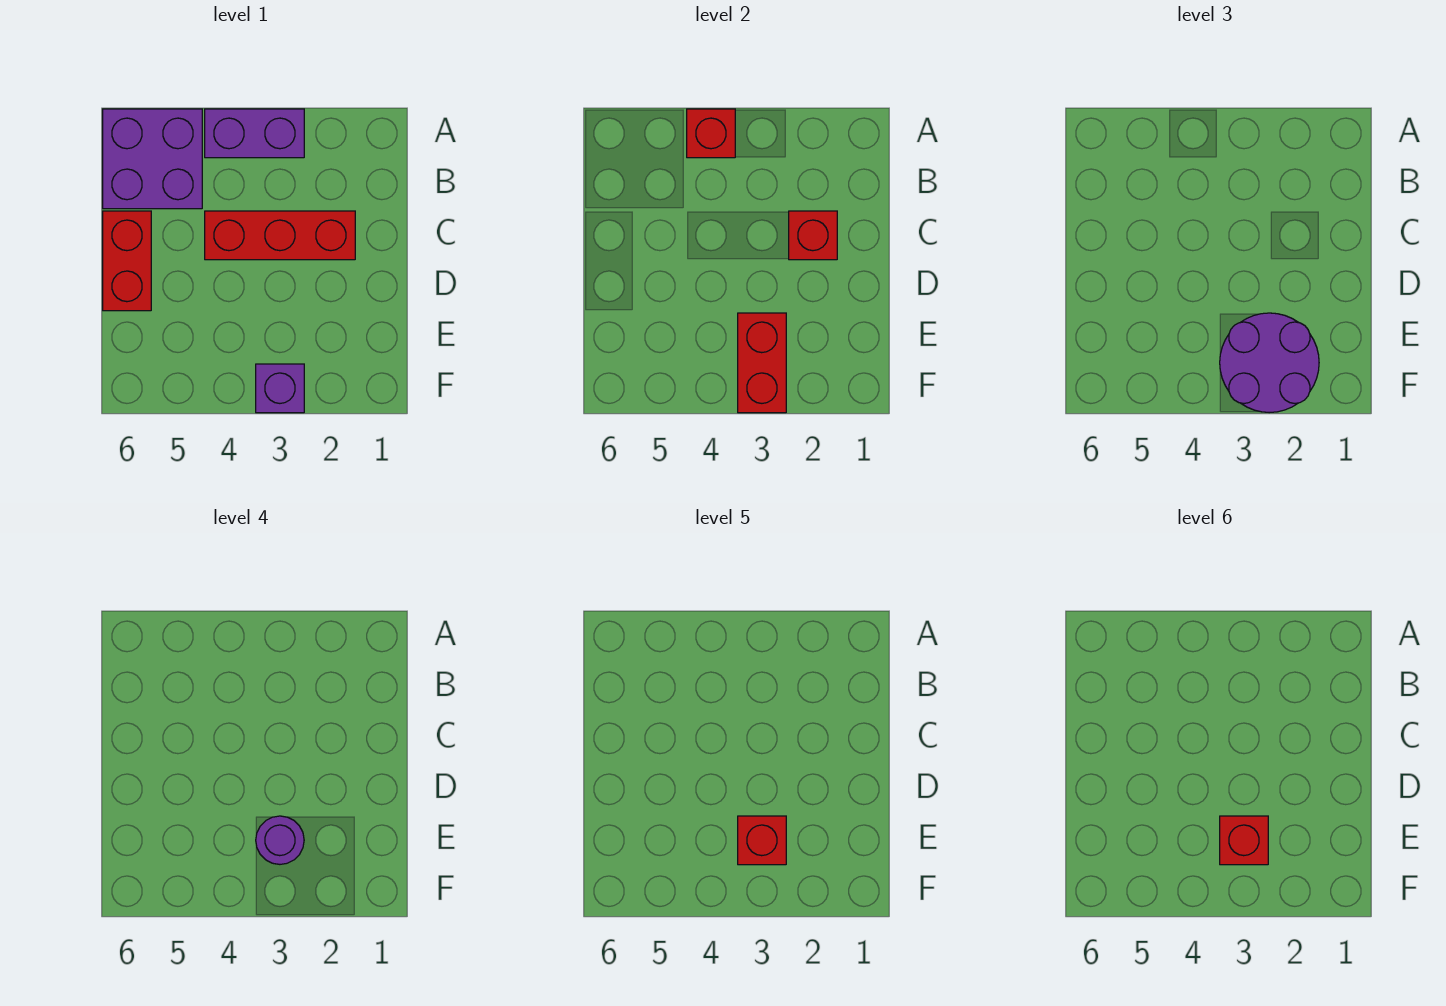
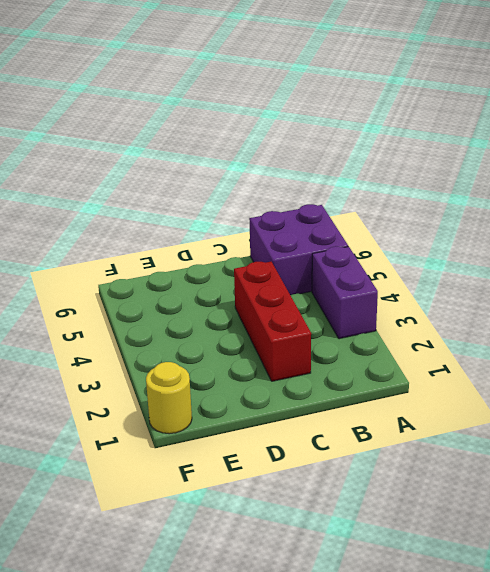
yellow round brick F1 level 1 -> none
none -> red brick C6:D6 level 1
none -> purple brick F3 level 1
none -> red brick A4 level 2

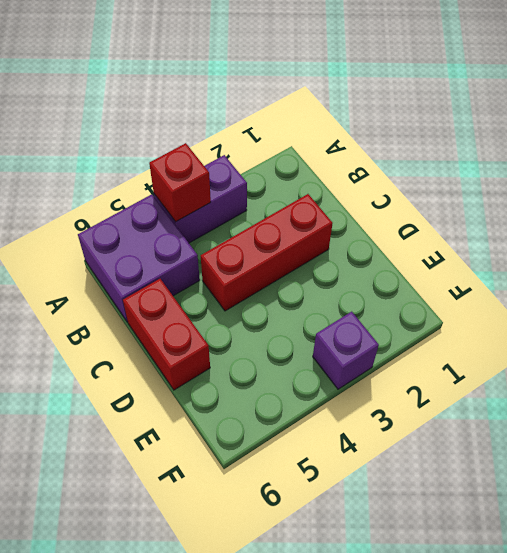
none -> red brick C2 level 2
none -> red brick E3:F3 level 2
none -> purple round brick E2:F3 level 3

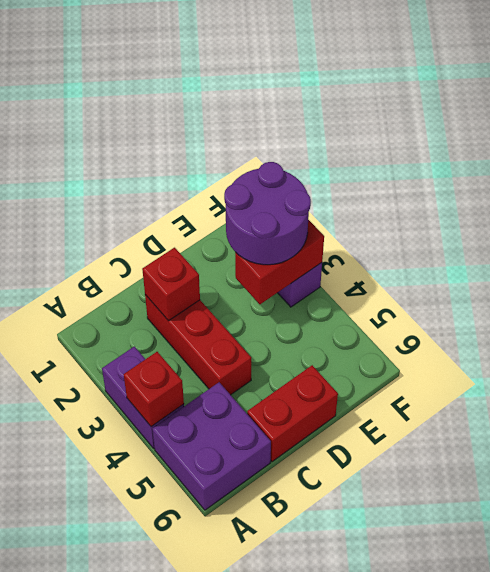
none -> purple round brick E3 level 4
none -> red brick E3 level 5
none -> red brick E3 level 6

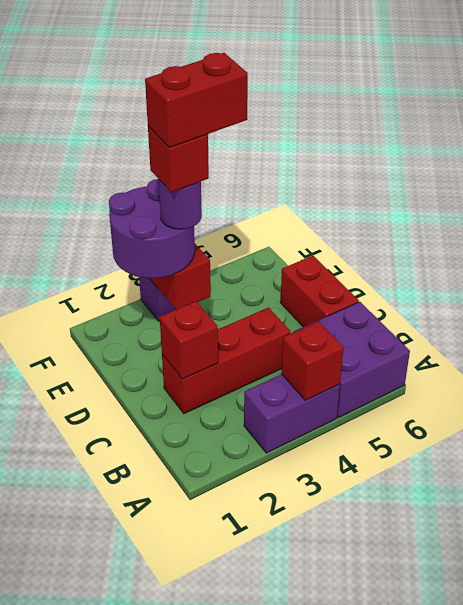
red brick E3:E4 level 6 -> red brick E3 level 6

